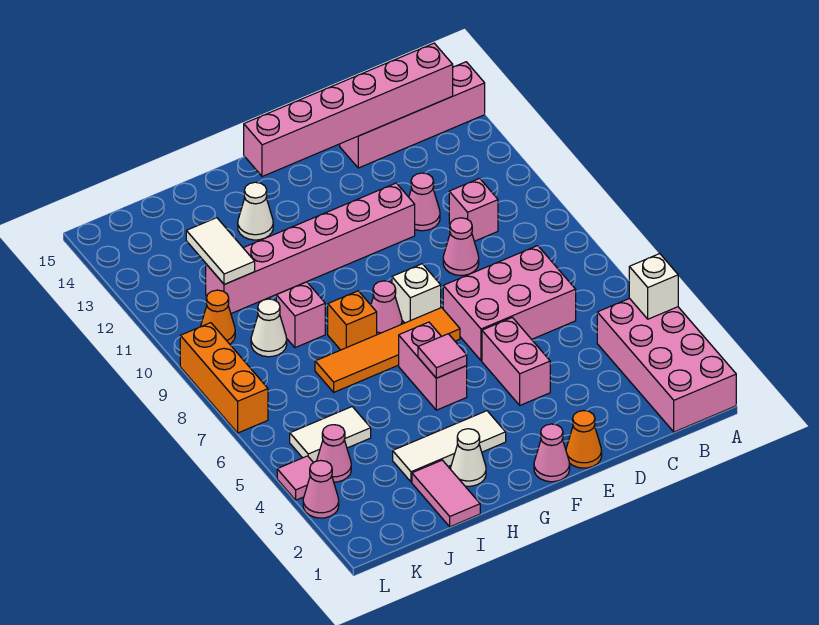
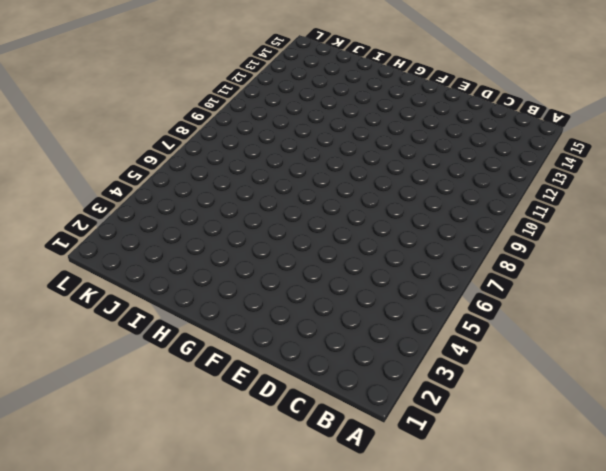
none -> pink brick A1:B4 level 1
none -> pink brick A14:D14 level 1
none -> pink brick C6:E7 level 1
none -> pink brick C10 level 1

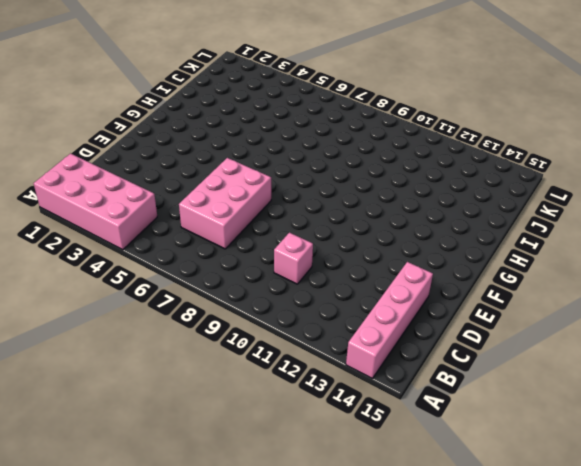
none -> pink cone D9 level 1
none -> pink cone D11 level 1
none -> orange cone E1 level 1
none -> pink brick E4:E5 level 1

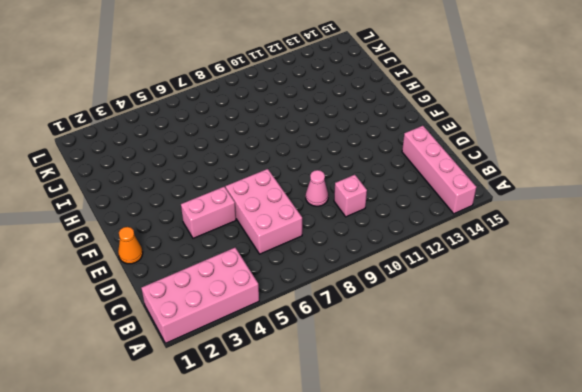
none -> pink cone D11 level 1
none -> pink brick E11:J11 level 1
none -> pink cone F1 level 1
none -> orange tile F7:I7 level 1

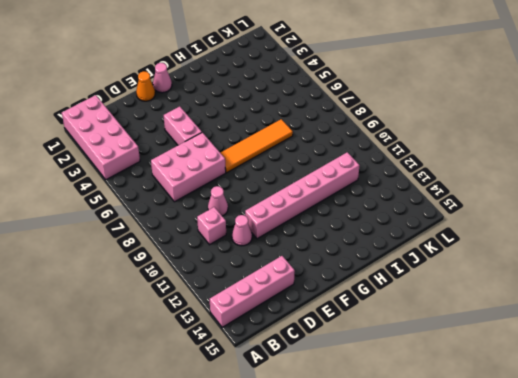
none -> white brick F8 level 1
none -> white tile G3:I3 level 1
none -> pink brick G5:G6 level 1
none -> pink cone G8 level 1

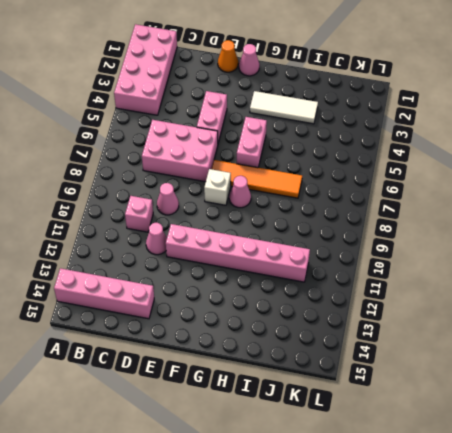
none -> white cone H2 level 1
none -> orange brick H8 level 1
none -> white cone H13 level 1
none -> pink tile I1:I2 level 1

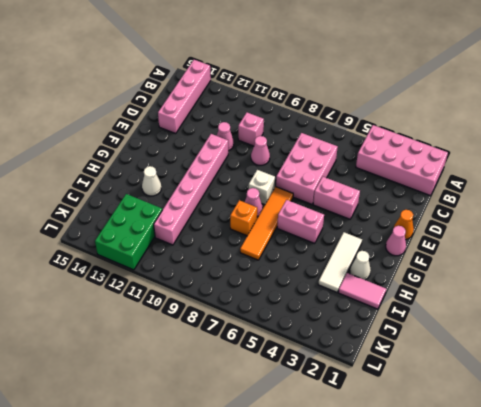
green brick J12:L13 level 1 -> none
none -> pink brick I9 level 1
none -> white tile J5:K5 level 1
none -> white cone J9 level 1
none -> pink cone K4 level 1

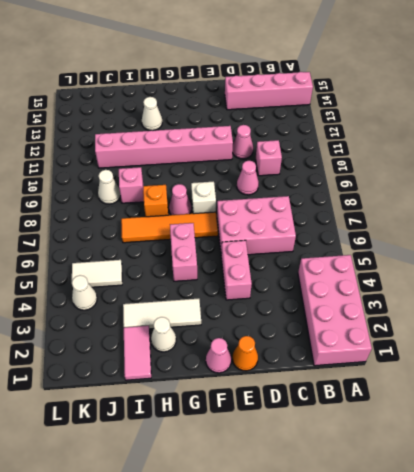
white cone K4 level 1 -> pink cone K4 level 1
none -> orange cone K10 level 1
none -> pink cone L3 level 1
none -> pink tile L4 level 1
none -> orange brick L7:L9 level 1

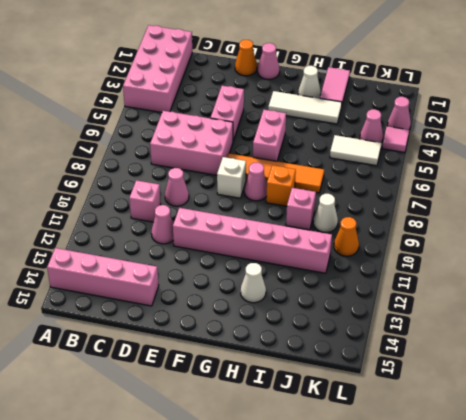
none -> orange brick L7:L9 level 1
none -> white brick A4 level 2
none -> pink brick B14:G14 level 2
none -> pink tile G5 level 2

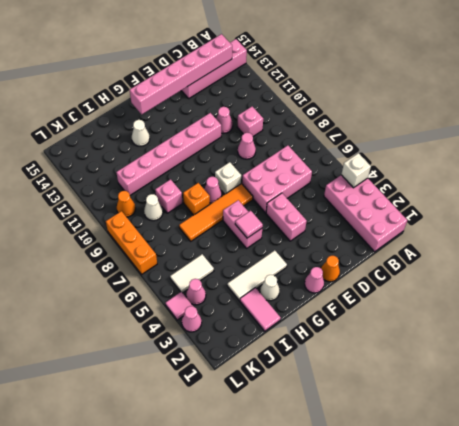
none -> white tile J11:J12 level 2

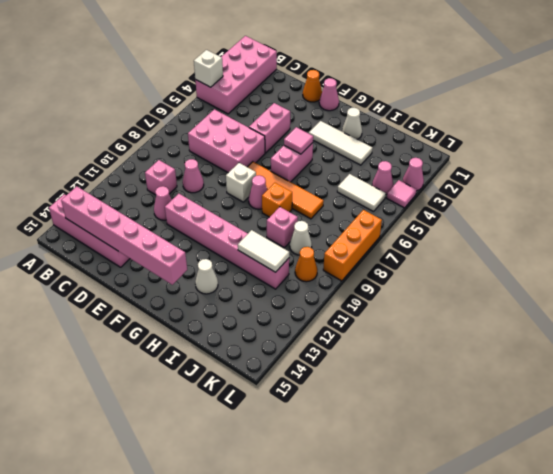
white tile I11:J11 level 2 -> white tile J11:J12 level 2
none -> pink tile I1:I2 level 1

